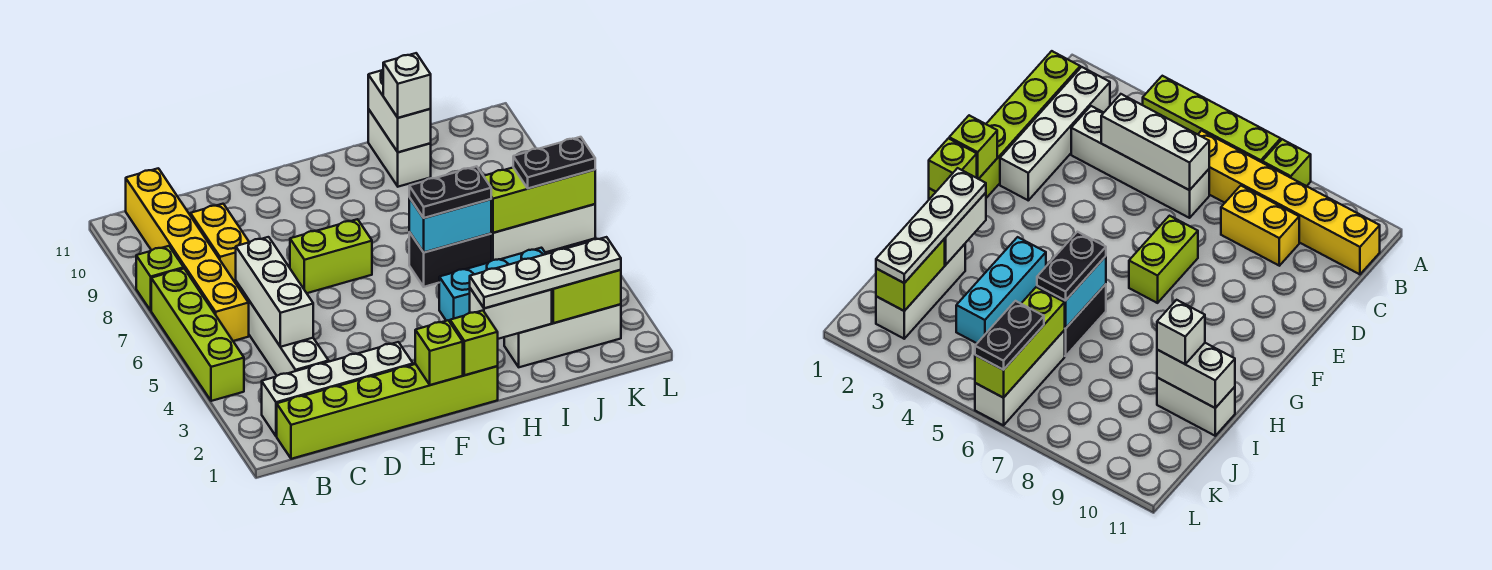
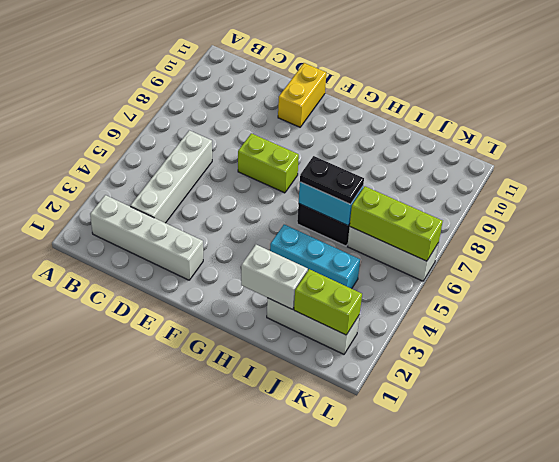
yellow brick E10:E11 level 1 -> yellow brick C8:C9 level 1
none -> lime brick A4:A7 level 1
none -> lime brick A8 level 1
none -> lime brick B1:G1 level 1

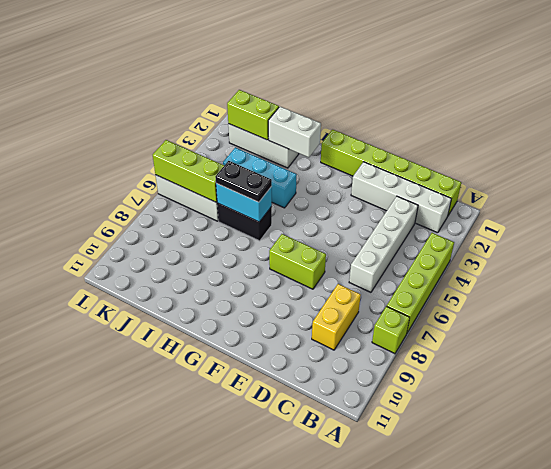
none -> yellow brick B6:B11 level 1
none -> white brick I10:I11 level 1
none -> white brick C4:C6 level 2

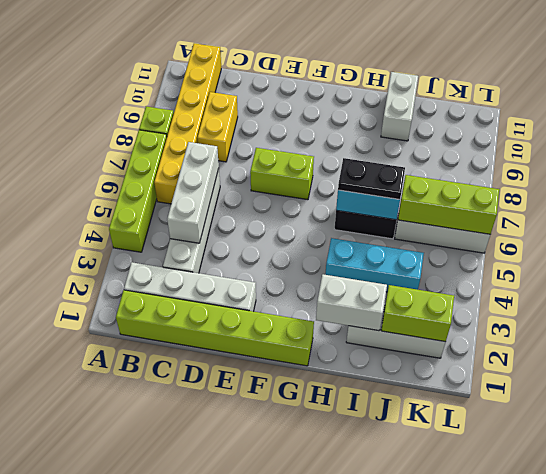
none -> lime brick F1 level 2
none -> lime brick G1 level 2
none -> white brick I10:I11 level 2

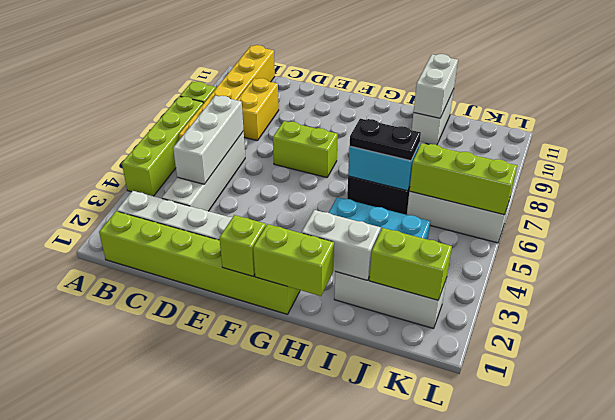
lime brick G1:H1 level 2 -> lime brick G1 level 2
none -> white plate H2:K2 level 3
none -> white brick I10 level 3
none -> black plate K6:L6 level 3

